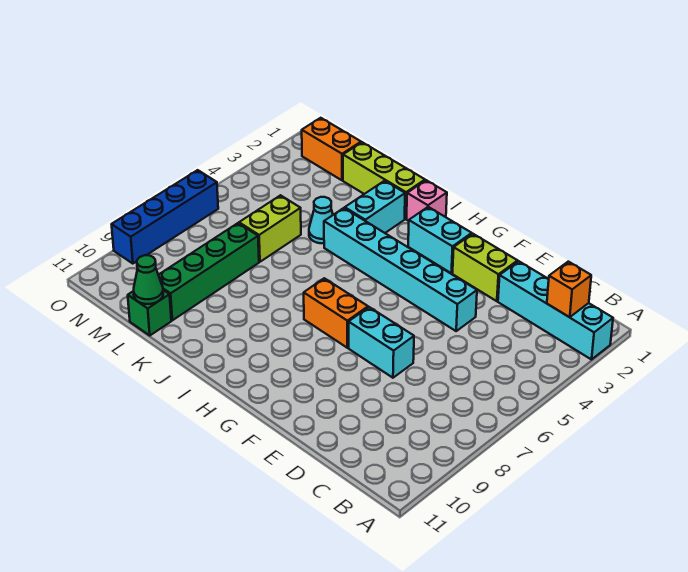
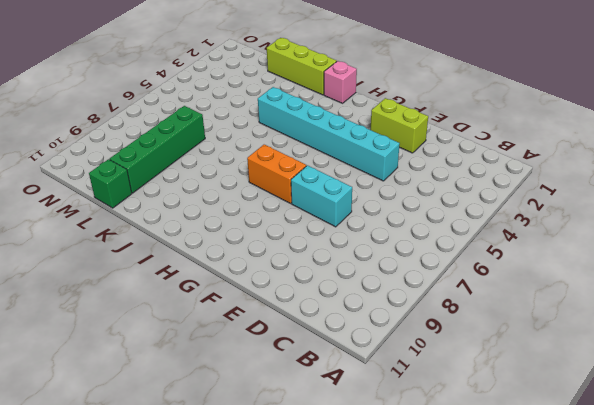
none -> cyan brick A2:D2 level 1
none -> cyan brick G2:H2 level 1
none -> cyan brick J2:J3 level 1

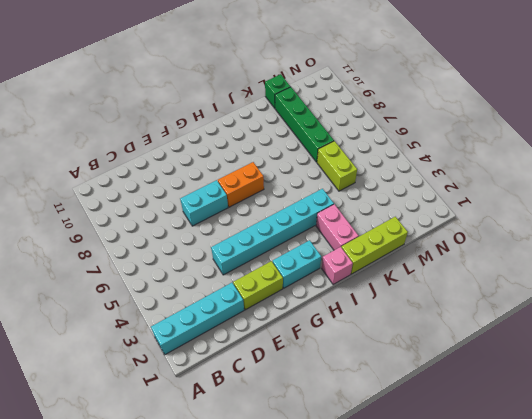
pink brick J2:J3 level 1 -> cyan brick J2:J3 level 1
none -> cyan cone K4 level 1
none -> orange brick M1:N1 level 1
none -> blue brick O6:O9 level 1

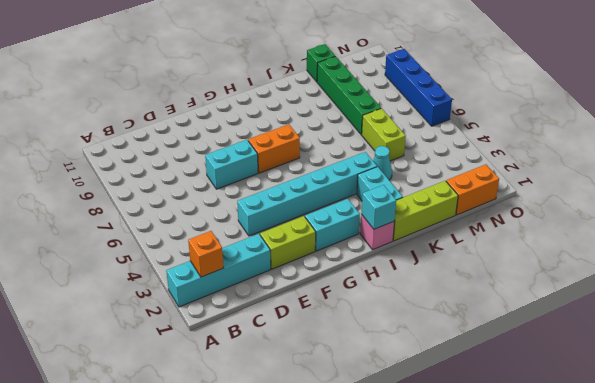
cyan brick I1 level 2 -> none
none -> green cone L11 level 2

